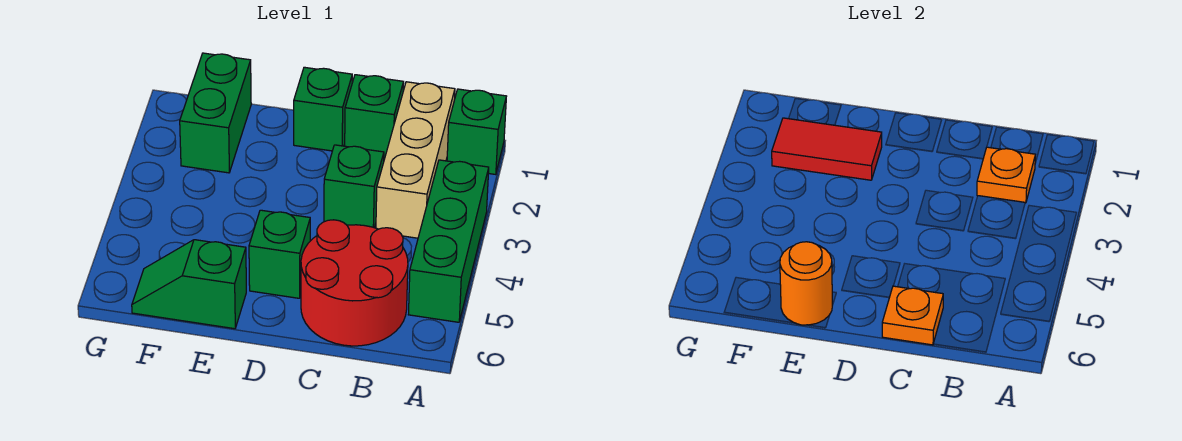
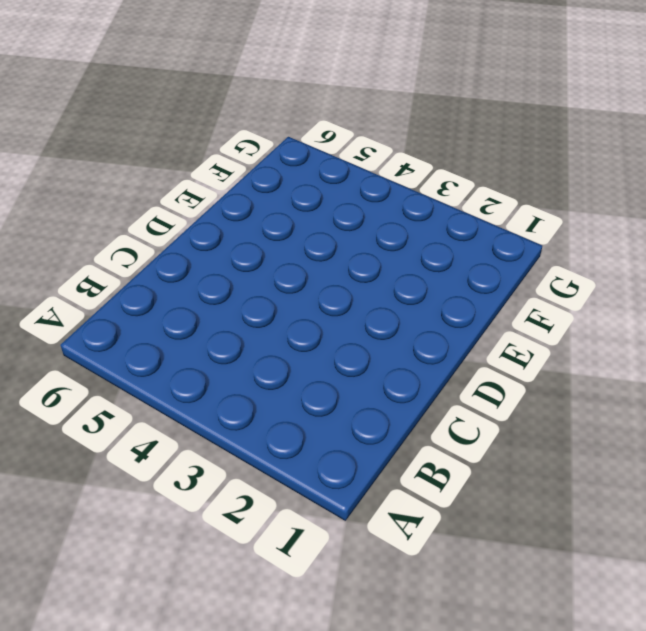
none -> green brick A1 level 1
none -> green brick A3:A5 level 1
none -> tan brick B1:B3 level 1

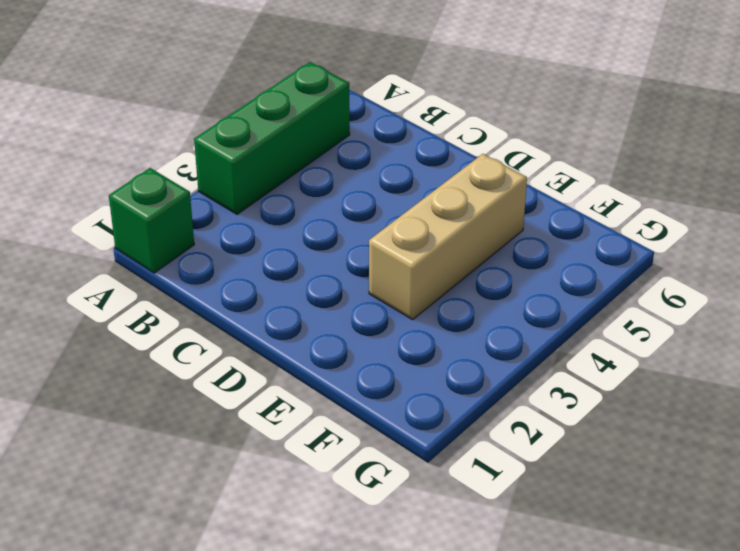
tan brick E3:E5 level 1 -> tan brick B1:B3 level 1
none -> red round brick B5:C6 level 1
none -> green brick C1 level 1
none -> green brick C3 level 1

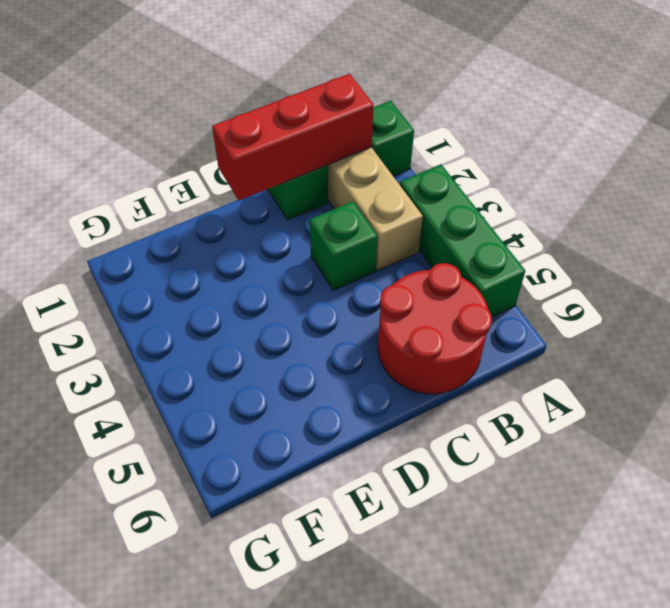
red brick B1:D1 level 2 -> none
none -> green brick D1 level 1
none -> green brick D5 level 1
none -> green slope E6:F6 level 1 top E

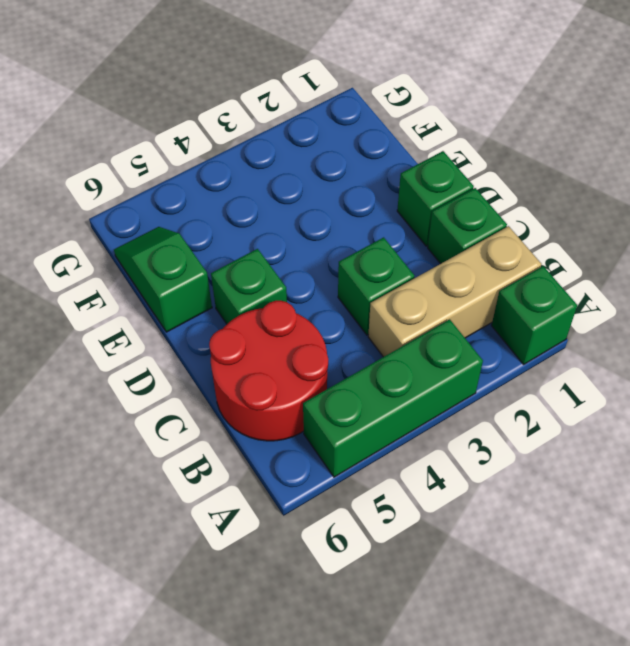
none -> green brick F1:F2 level 1
none -> orange plate B2 level 2
none -> orange plate C6 level 2

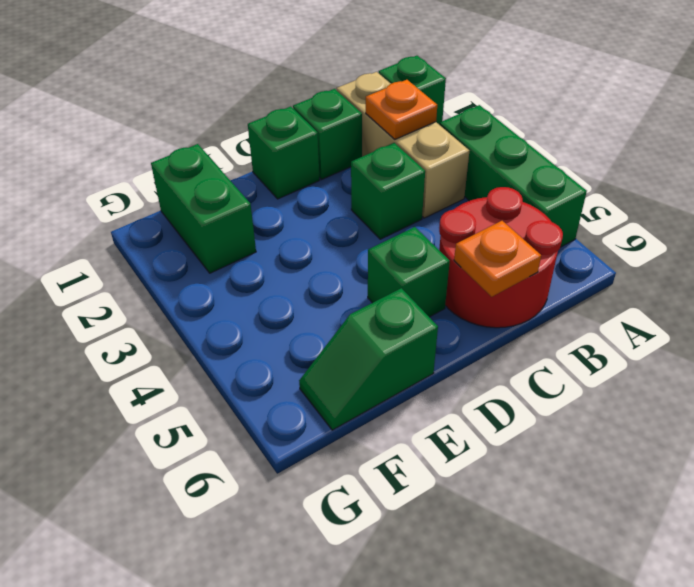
none -> red tile E2:F2 level 2
none -> orange round brick E6 level 2

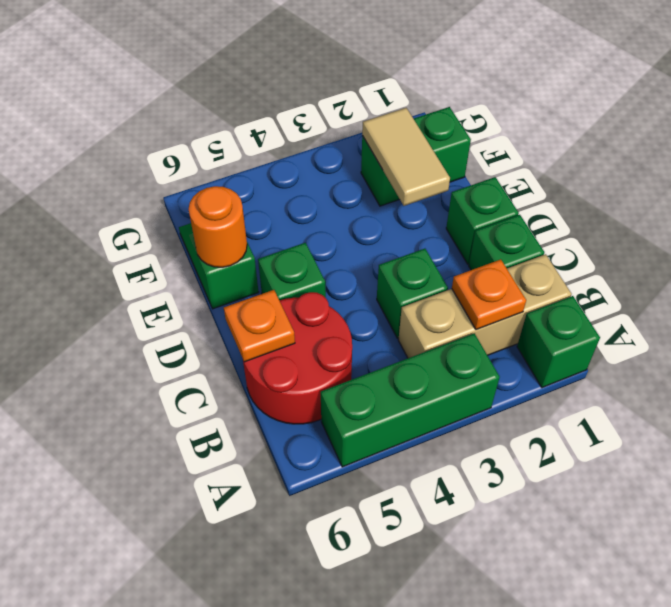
tan tile E2:F2 level 2 -> red tile E2:F2 level 2

